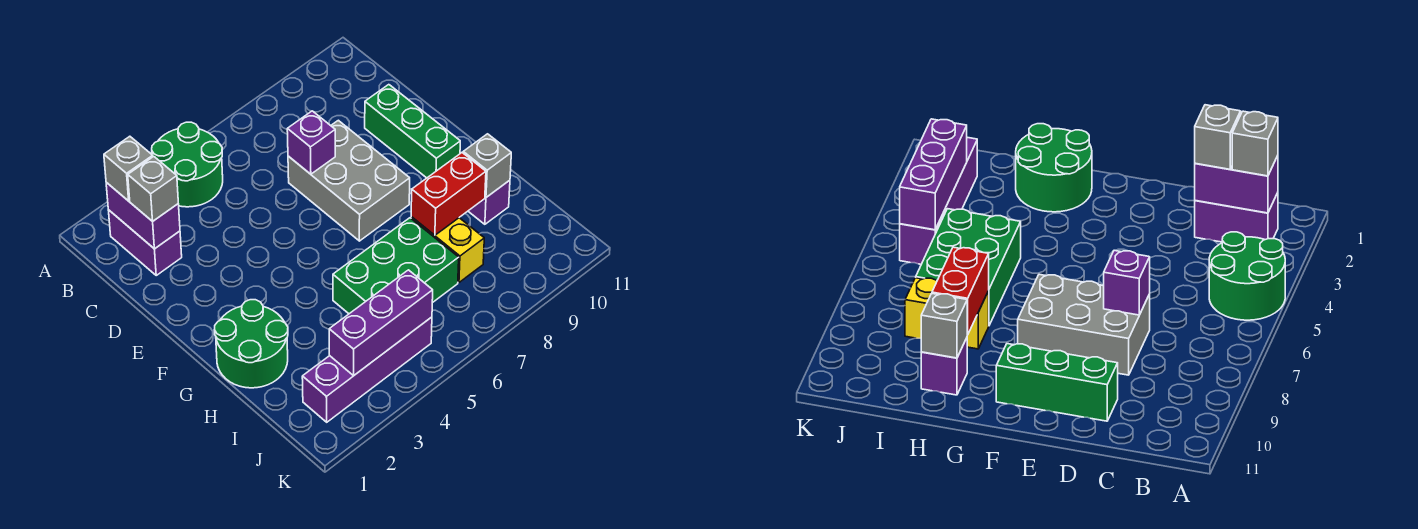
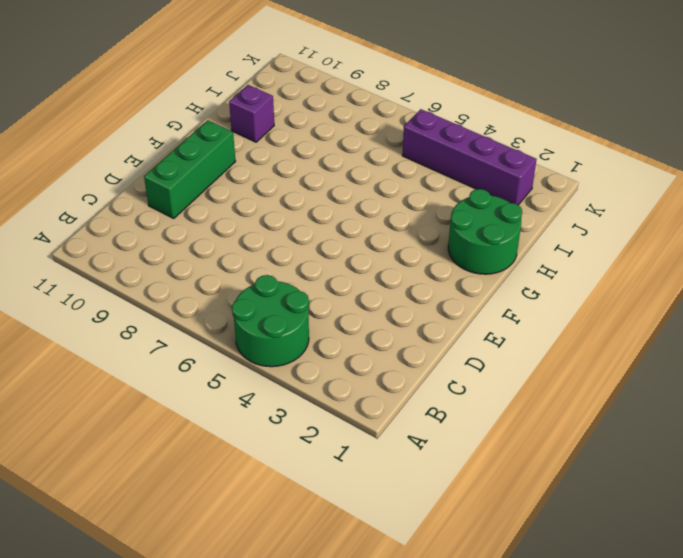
none -> purple brick B2:C2 level 1
none -> grey brick D7:F8 level 1
none -> green brick H5:I7 level 1

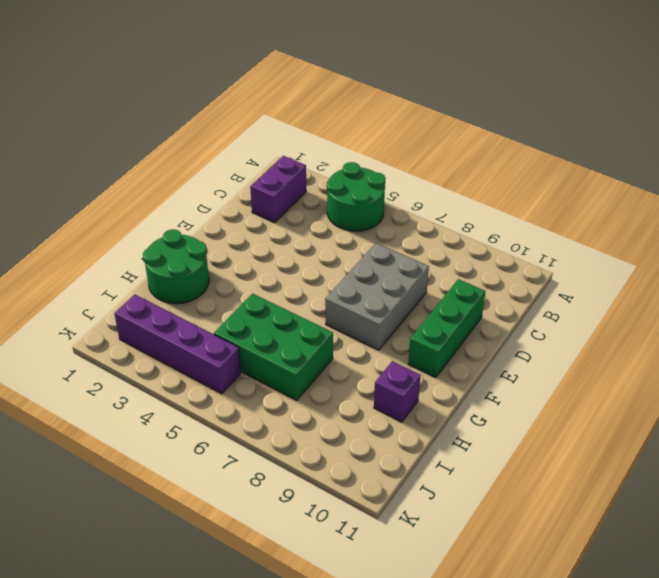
none -> yellow brick H8:I8 level 1
none -> purple brick B2:C2 level 2
none -> purple brick D7 level 2

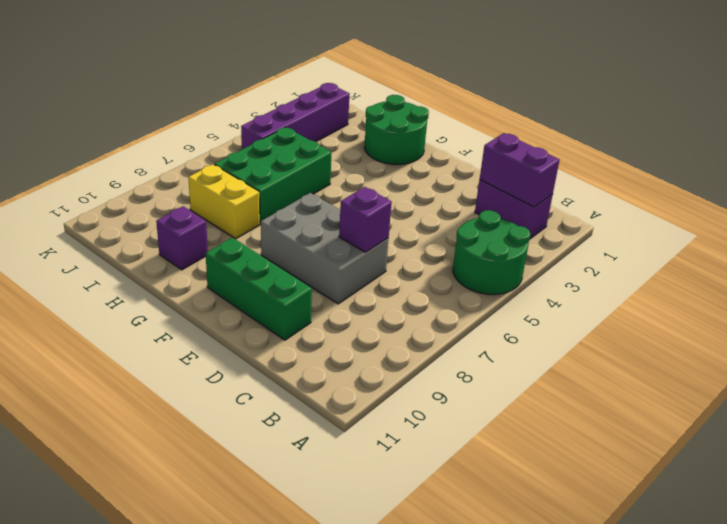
none -> red brick H8:H9 level 2
none -> grey brick H10 level 2
none -> purple brick J3:J5 level 2

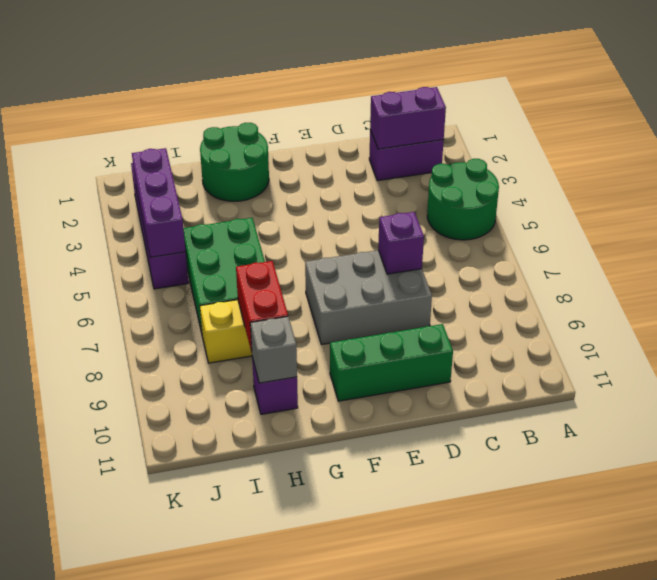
none -> grey brick B2 level 3
none -> grey brick C2 level 3

